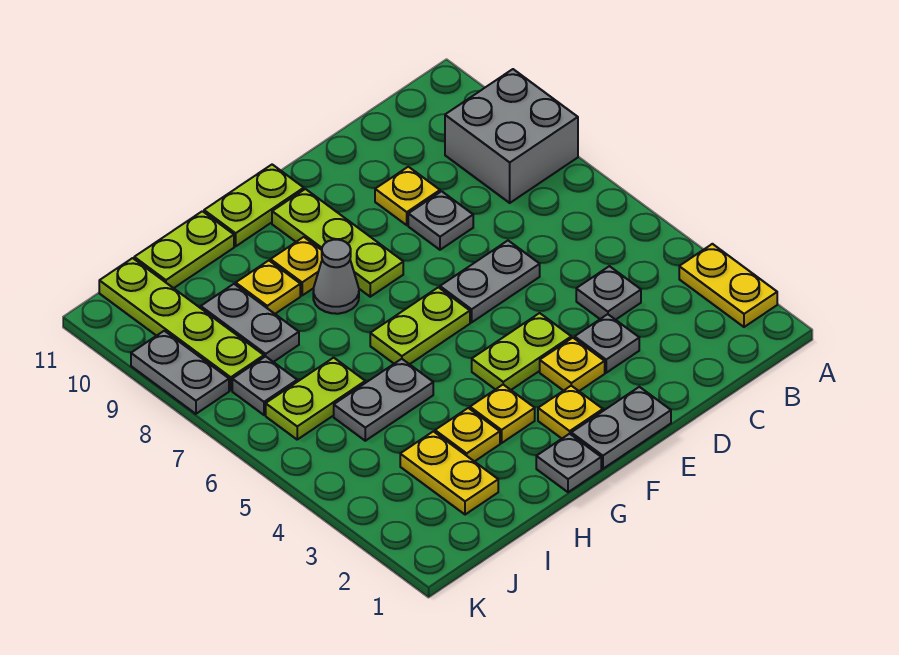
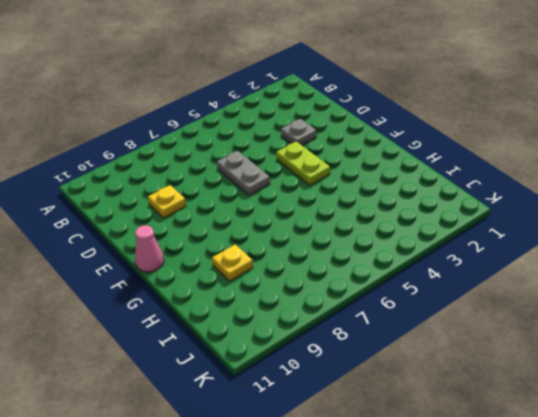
pink cone F11 level 1 -> lime plate F11:G11 level 1
none -> yellow plate A2:A3 level 1
none -> grey brick A8:B9 level 1
none -> grey plate C4 level 1

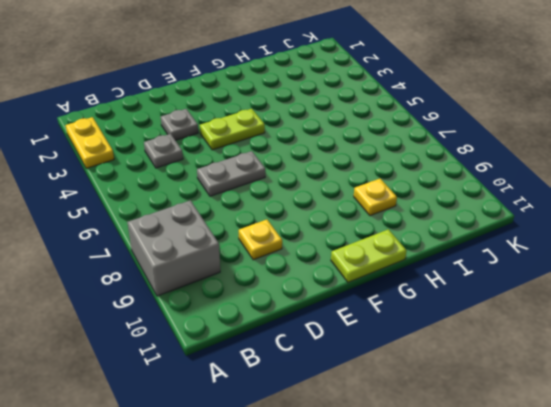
none -> grey plate D8 level 1
none -> grey plate E1:F1 level 1
none -> yellow plate E3 level 1

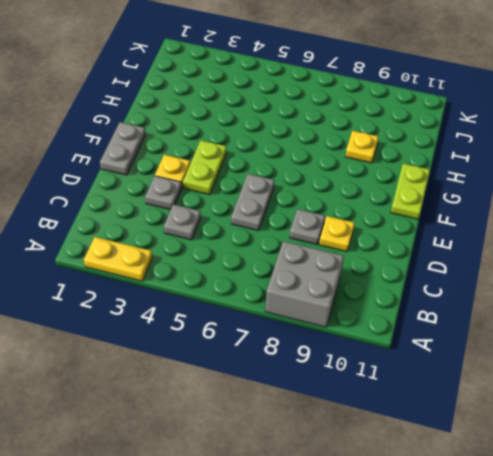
none -> yellow plate F2 level 1
none -> lime plate F6:G6 level 1
none -> lime plate F8:F10 level 1

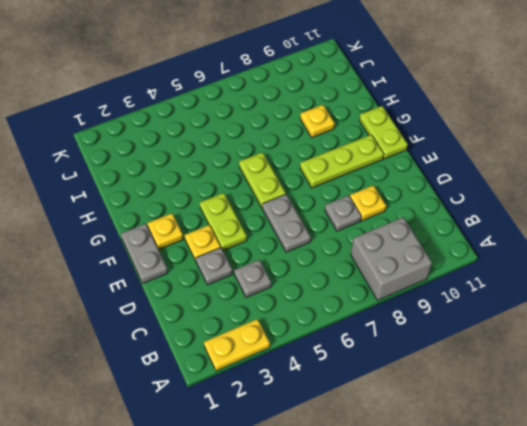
none -> grey plate G1 level 1
none -> yellow plate G3 level 1
none -> grey cone G8 level 1

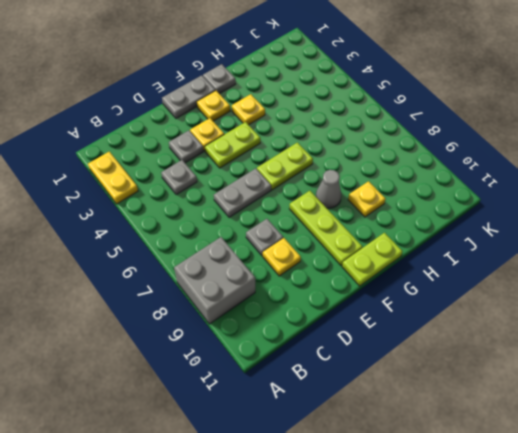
none -> yellow plate G9 level 1
none -> yellow plate H3 level 1
none -> grey plate H5:I5 level 1

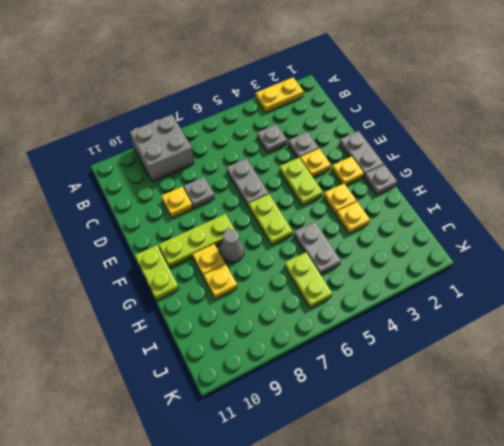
none -> lime plate H11:I11 level 1
none -> yellow plate I2:I3 level 1
none -> grey plate I8:I9 level 1

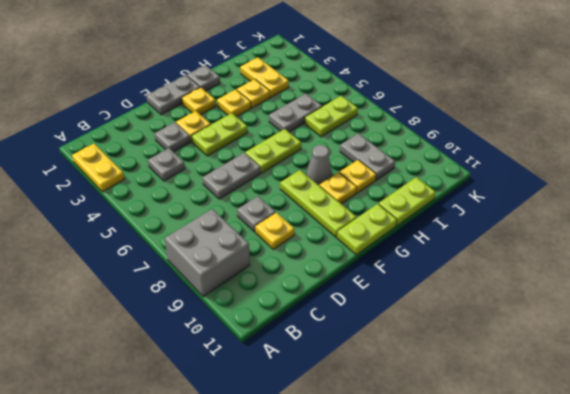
none -> grey plate J7 level 1
none -> lime plate J8:J11 level 1
none -> grey plate K8:K9 level 1

